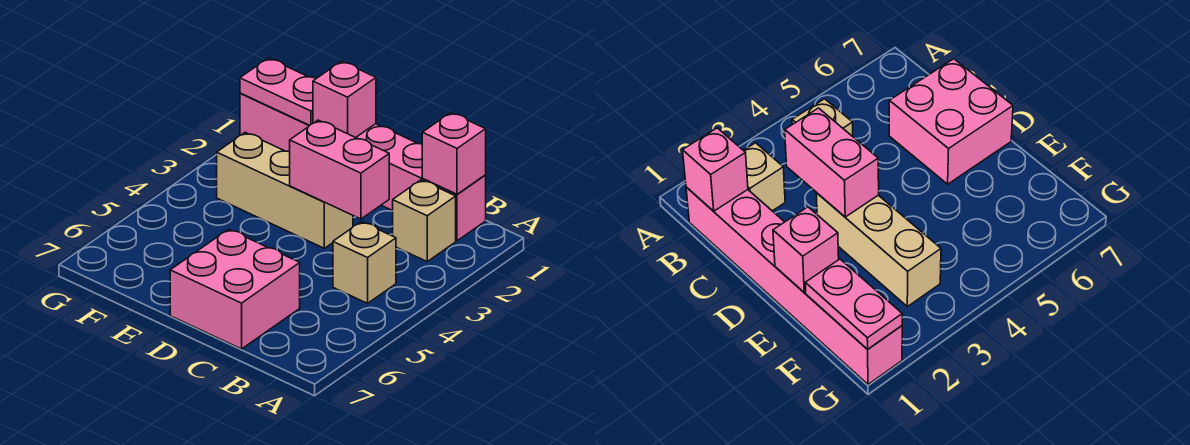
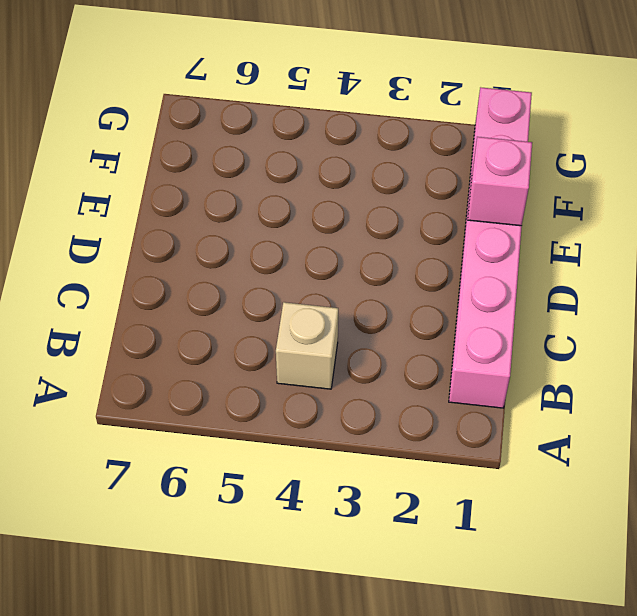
none -> tan brick B2 level 1
none -> pink brick C6:D7 level 1

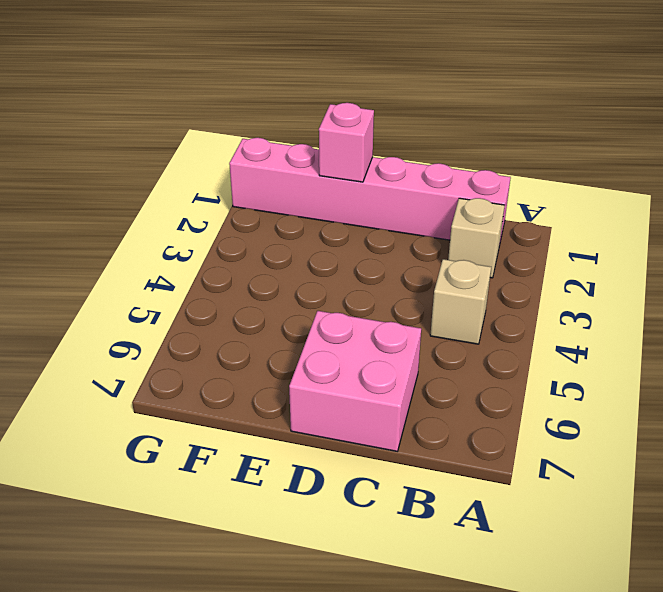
none -> tan brick D3:F3 level 1
none -> pink brick B1 level 2

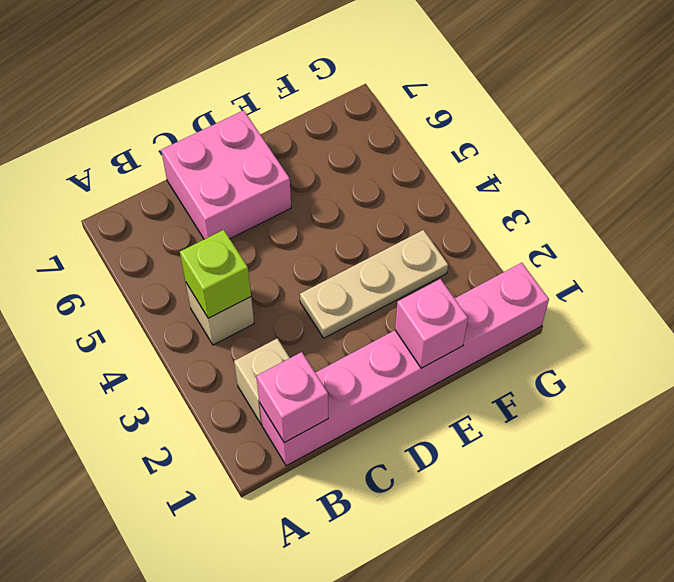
lime brick B4 level 2 -> none
tan plate D3:F3 level 1 -> tan brick D3:F3 level 1
none -> pink brick C3:D3 level 2
none -> pink plate F1:G1 level 2

